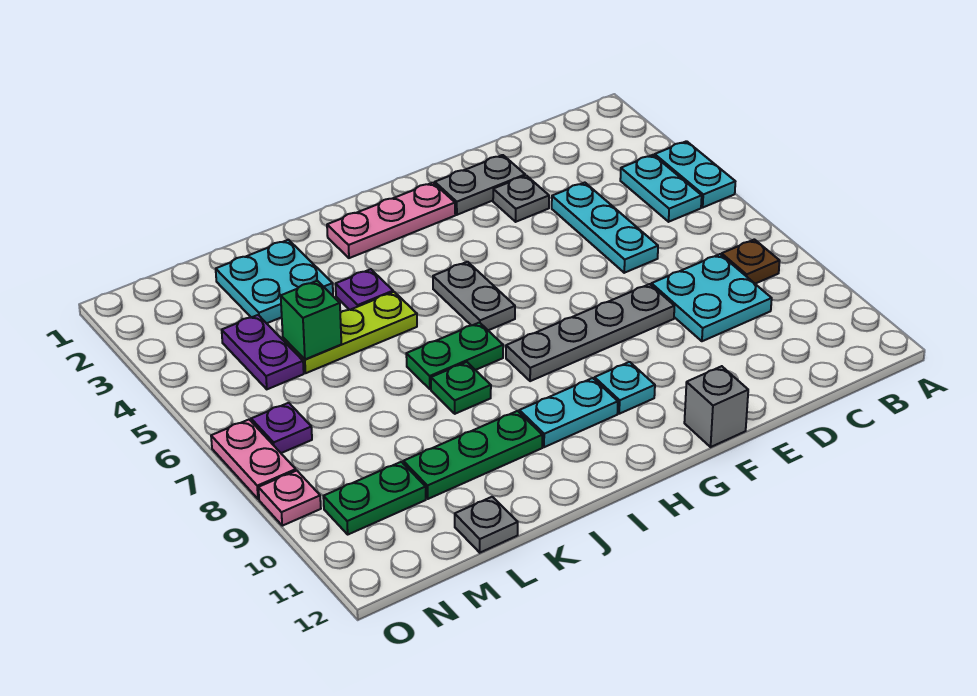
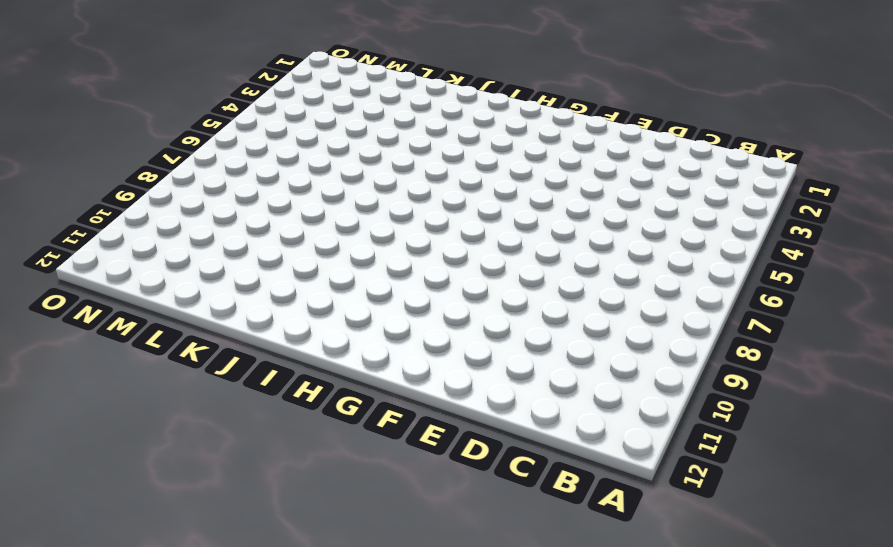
none -> cyan plate A4:A5 level 1
none -> cyan plate B4:B5 level 1
none -> brown plate B8 level 1

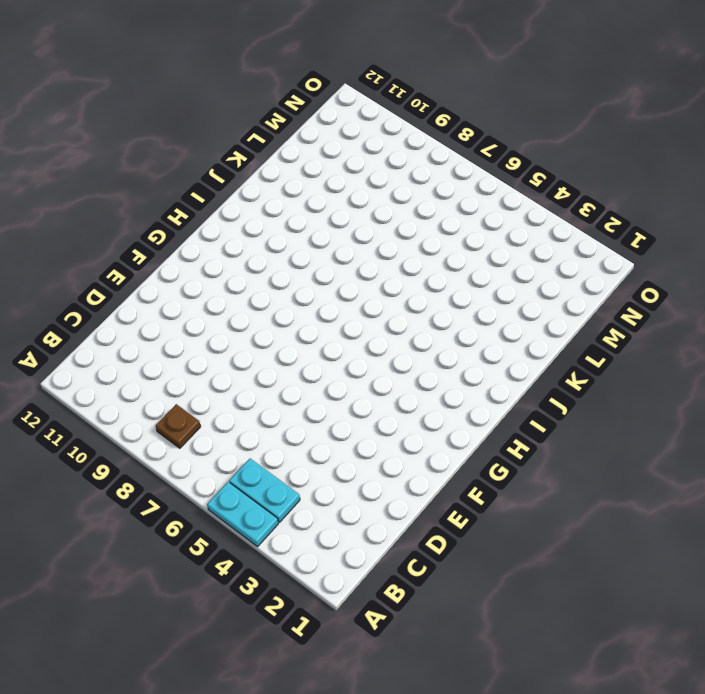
none -> cyan plate C8:D9 level 1
none -> cyan plate D4:D6 level 1
none -> grey plate E2:F2 level 1

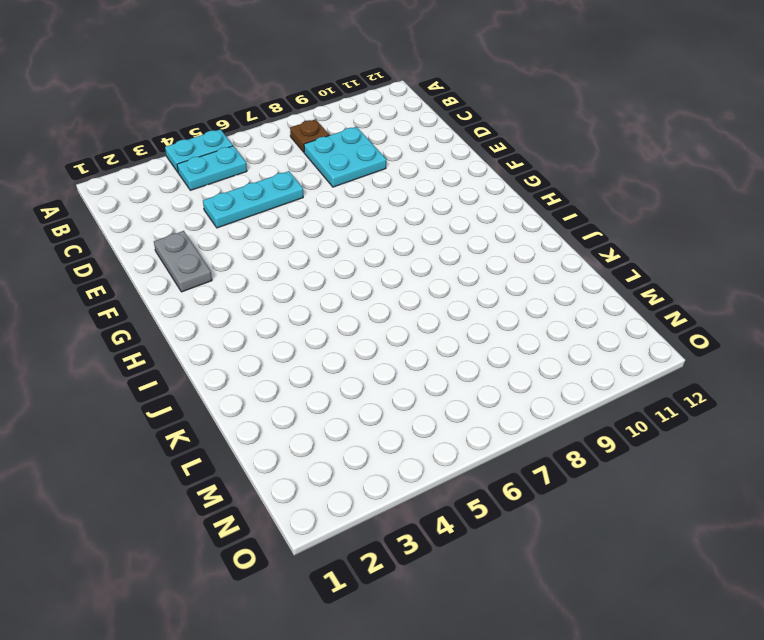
none -> grey plate E3 level 1
none -> grey plate E8:H8 level 1
none -> grey brick F12 level 1

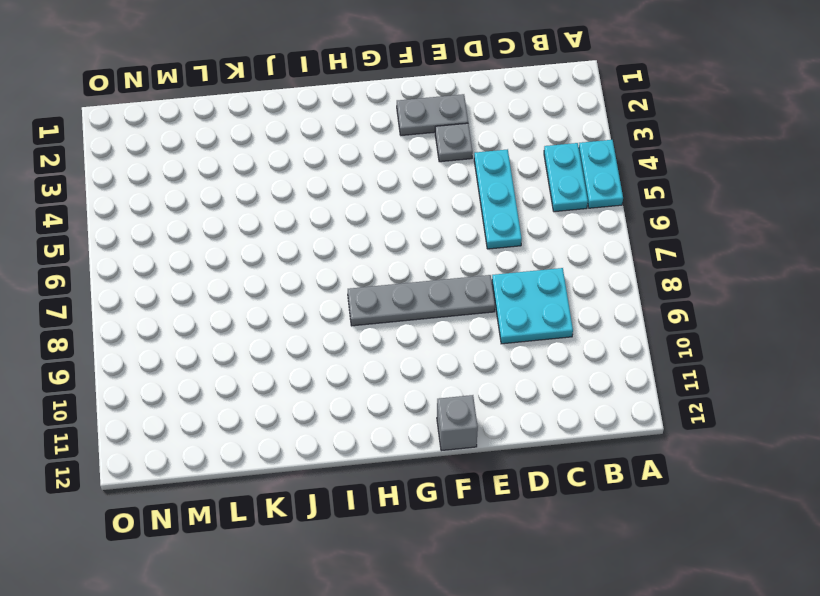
none -> brown plate B8 level 1
none -> pink plate G2:I2 level 1
none -> cyan plate G10 level 1

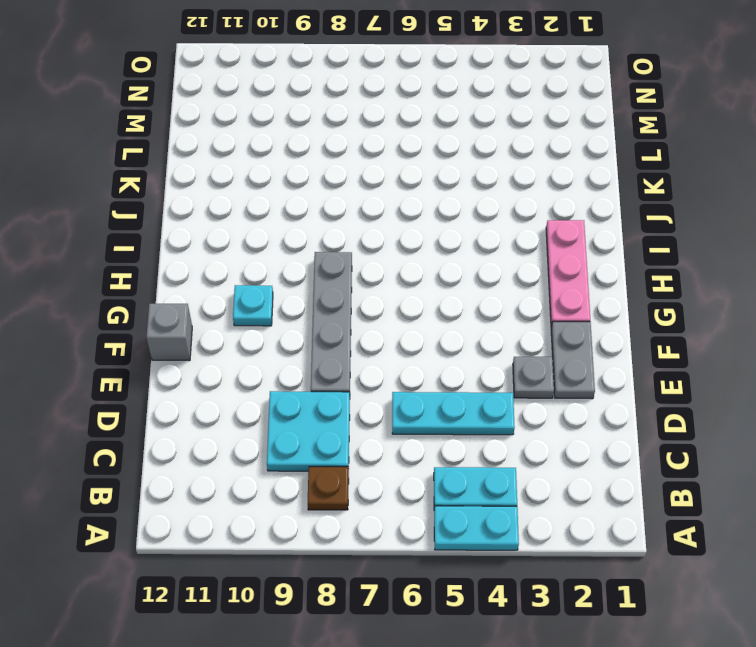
none -> grey plate H5:H6 level 1
none -> cyan plate H10:I10 level 1
none -> green plate I7:J7 level 1

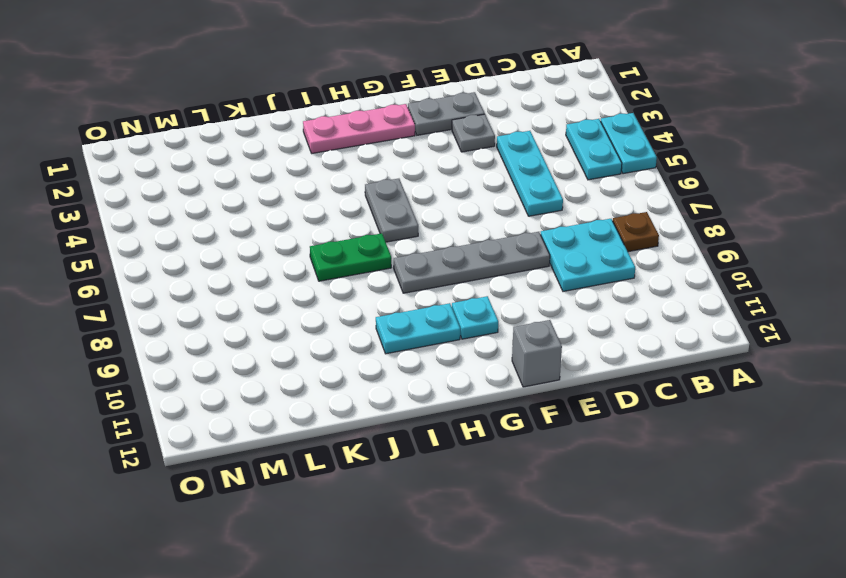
none -> purple plate J4 level 1
none -> lime plate J5:L5 level 1
none -> green plate J8 level 1

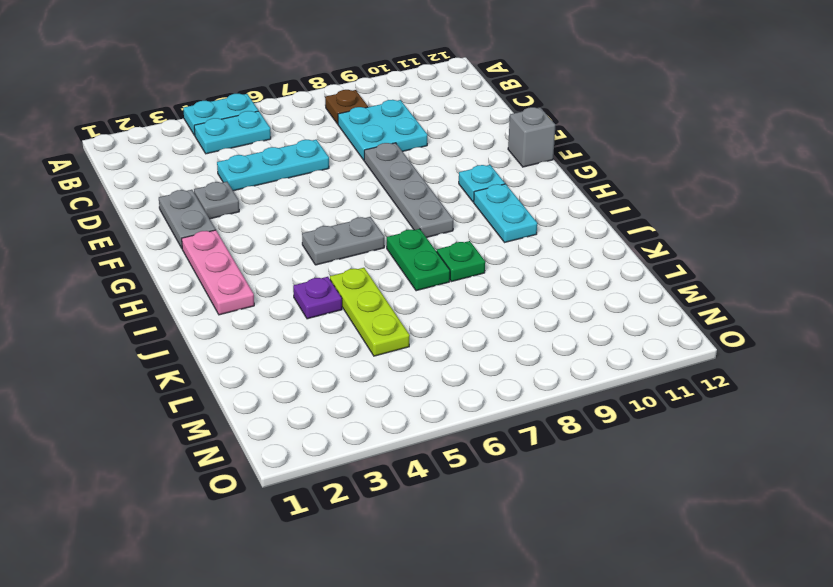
none -> green plate J10:L10 level 1
none -> cyan plate K2:L3 level 1
none -> grey plate L12 level 1

